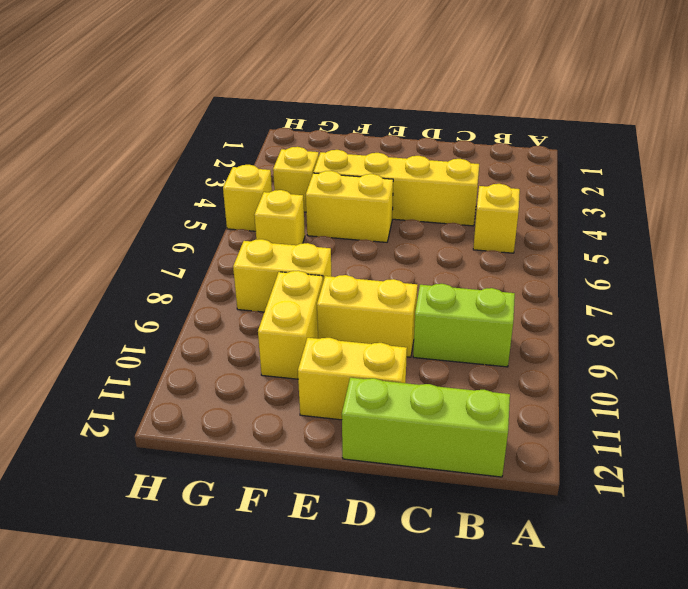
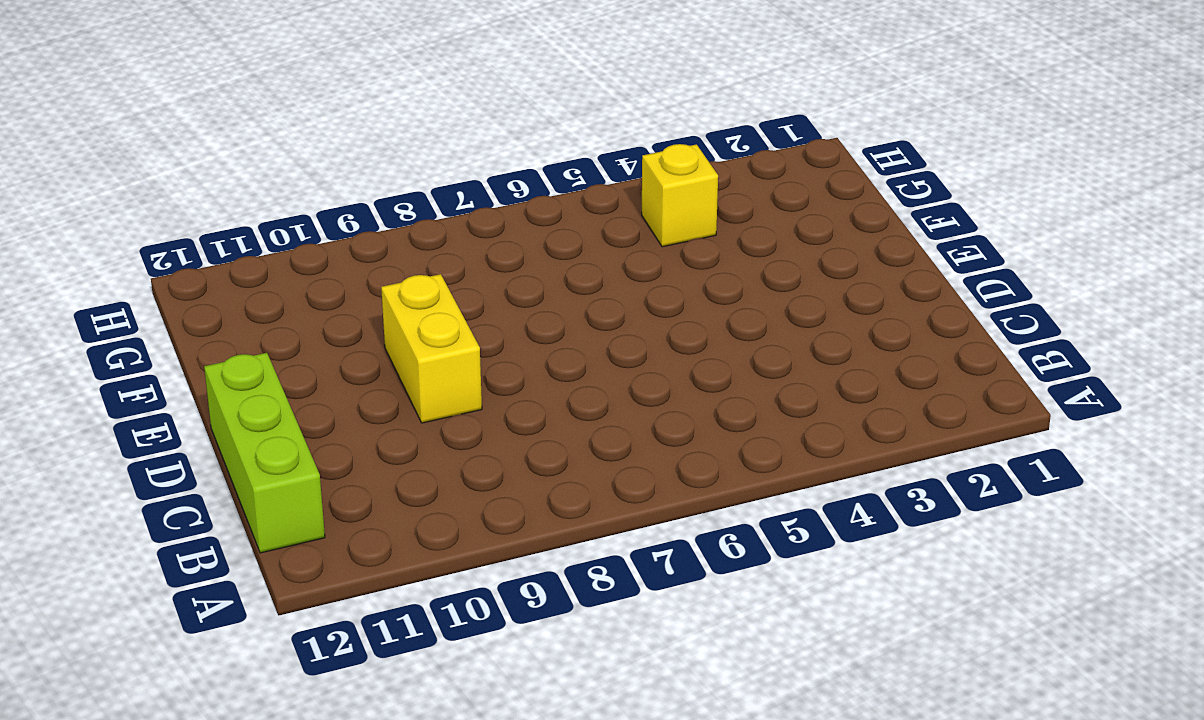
none -> yellow brick B5 level 1
none -> lime brick B9:C9 level 1
none -> yellow brick C4:F4 level 1

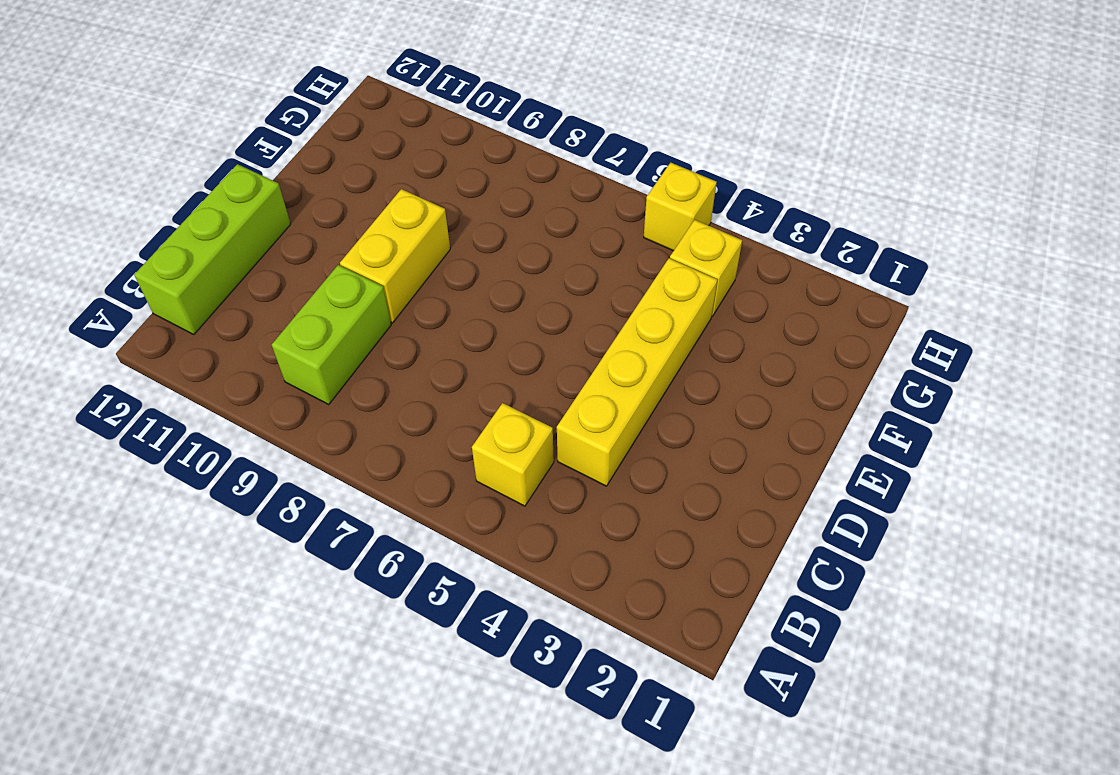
none -> yellow brick D11:E11 level 1
none -> yellow brick E5:F5 level 1
none -> yellow brick F8:G8 level 1

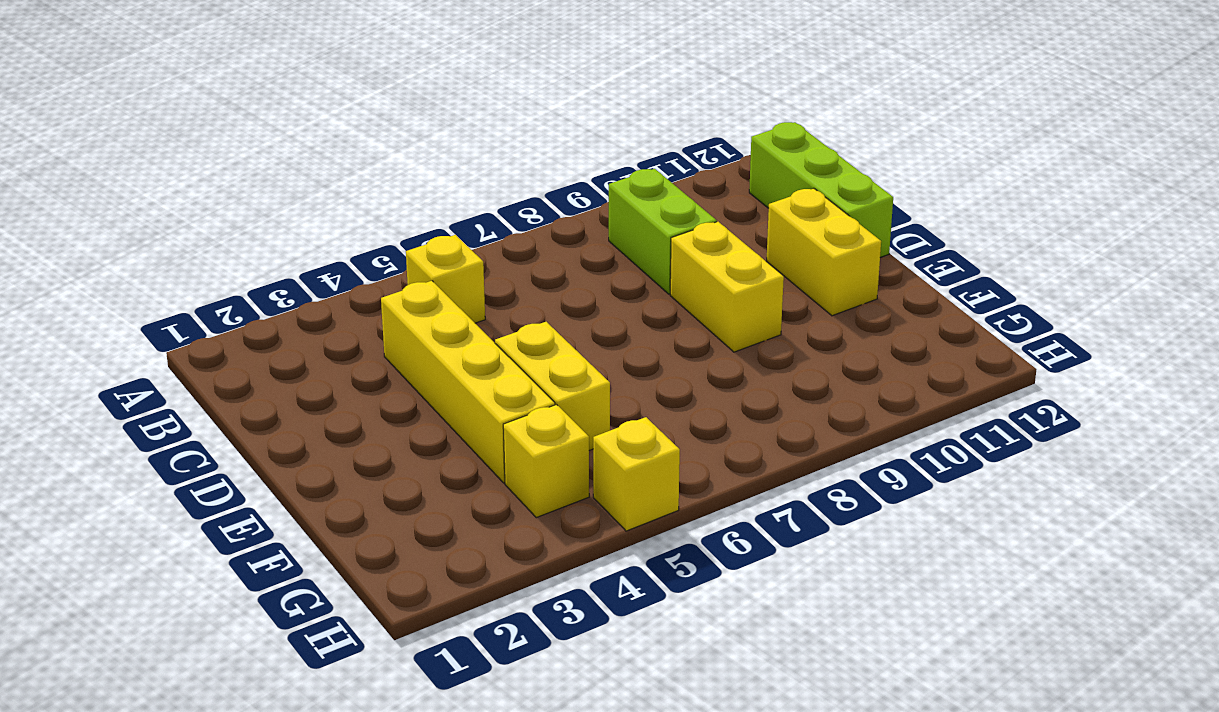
none -> yellow brick F8:G8 level 1
none -> yellow brick F9:F10 level 1
none -> yellow brick G6 level 1

